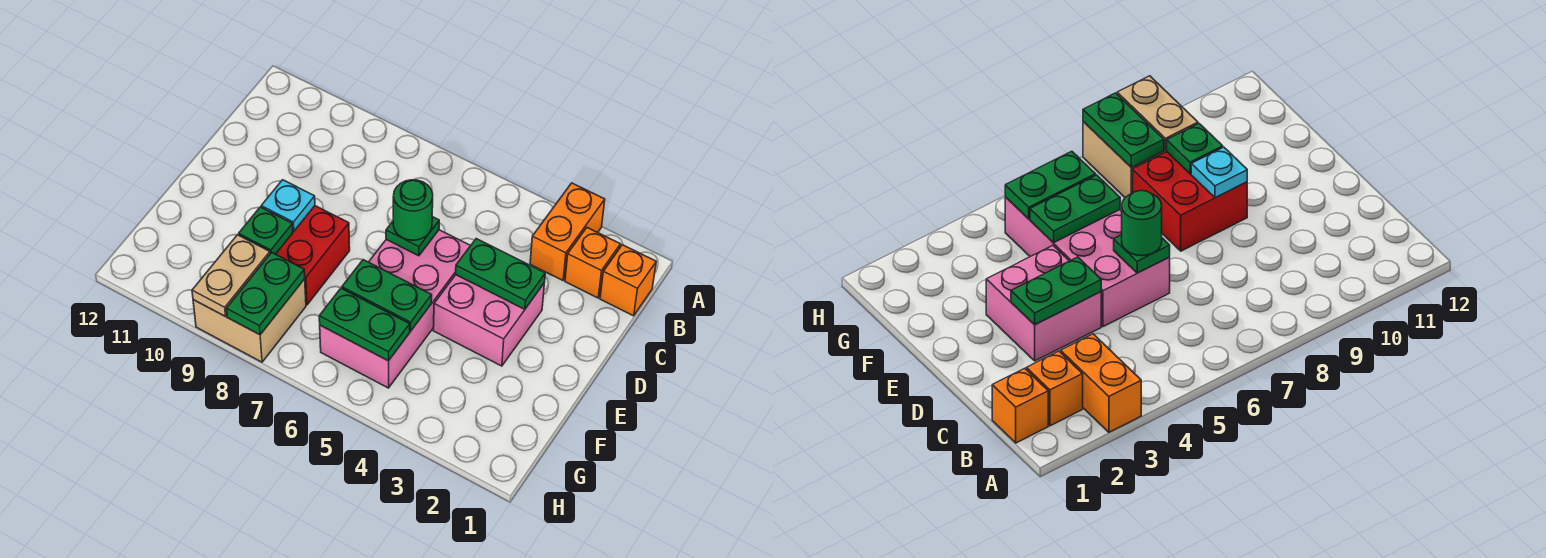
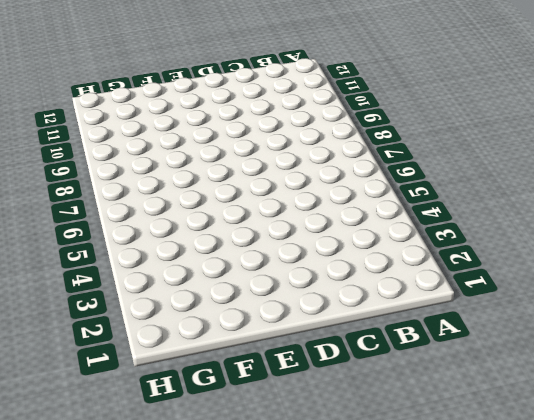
none -> orange brick A3:B3 level 1
none -> orange brick B1 level 1
none -> orange brick B2 level 1

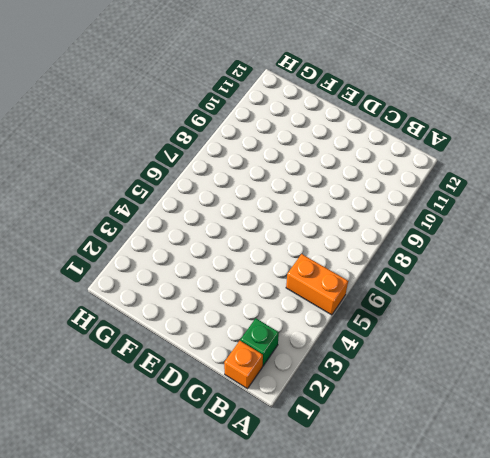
orange brick A5:B5 level 1 -> orange brick A3:B3 level 1
green brick B2 level 1 -> orange brick B2 level 1
none -> pink brick D3:E4 level 1
none -> pink brick D5:G6 level 1
none -> red brick E8:F9 level 1

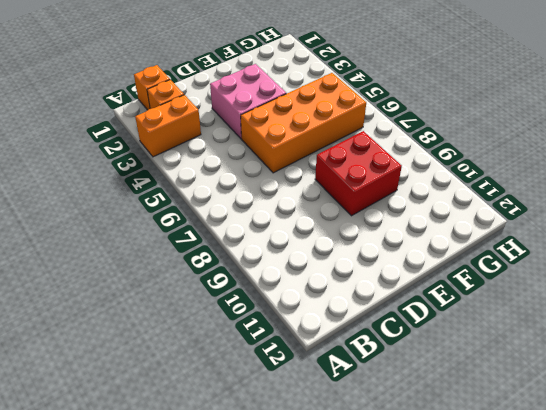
orange brick D5:G6 level 1 -> pink brick D5:G6 level 1
none -> tan brick G8:H9 level 1
none -> green plate D3:D4 level 2
none -> green plate D6 level 2

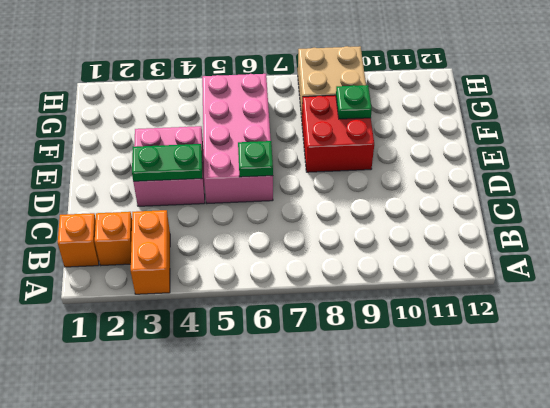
none -> cyan plate E9 level 2
none -> green plate F5:F6 level 2
none -> green plate G5:G6 level 2

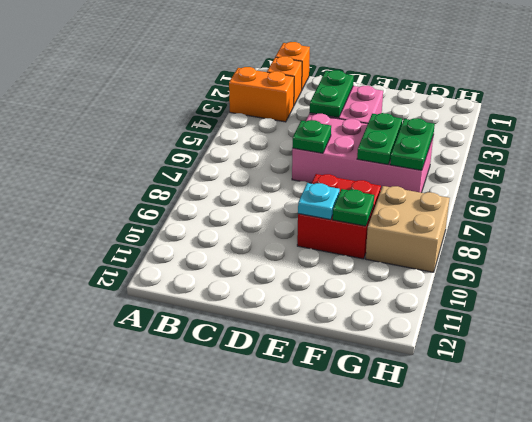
none -> green plate G8:H8 level 2
none -> tan plate G9:H9 level 2
none -> green round brick D6 level 3

